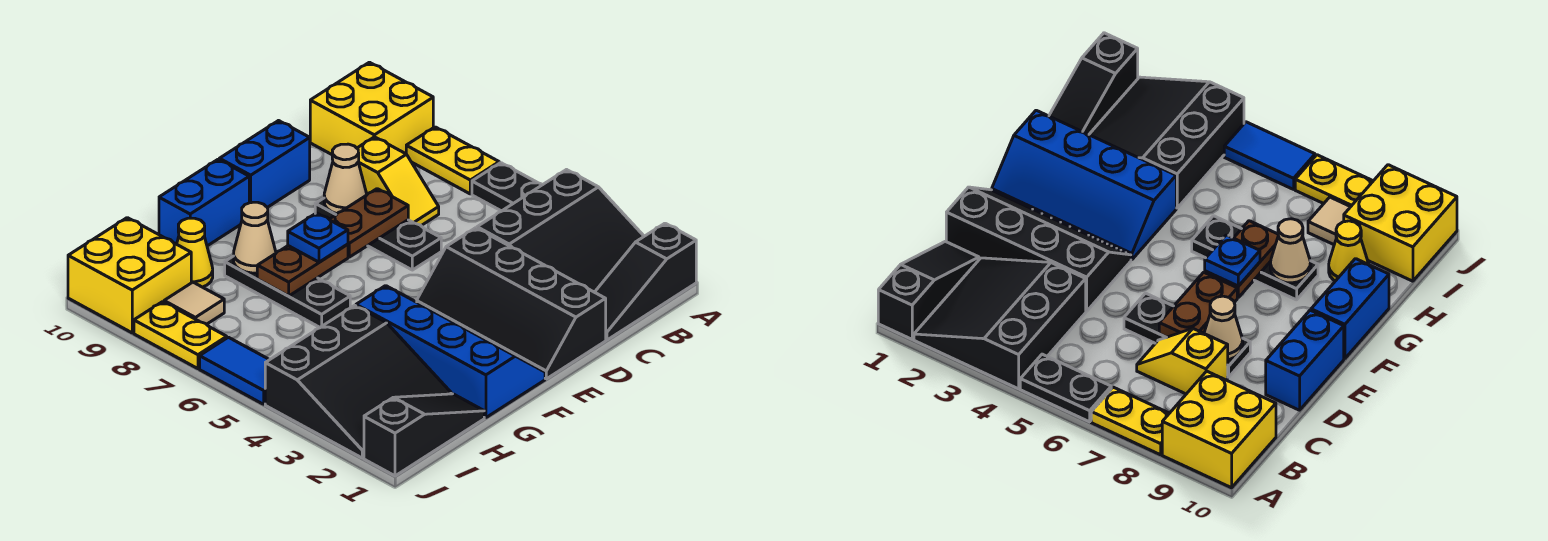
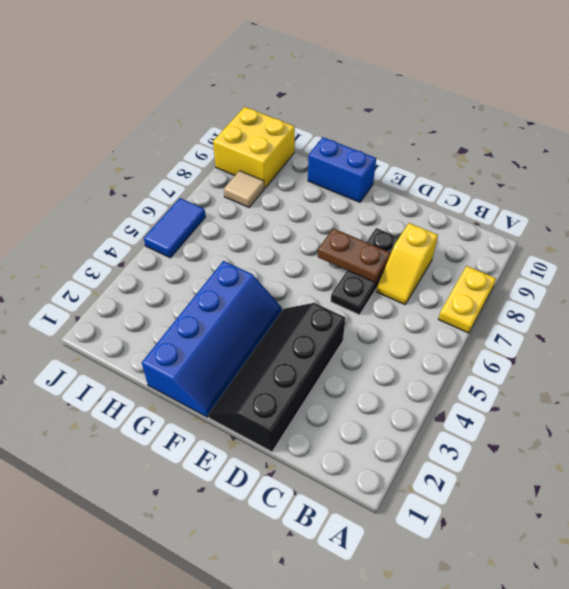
none -> black slope A1:C1 level 1 top A
none -> black slope A2:C4 level 1 top 4
none -> black plate A5:A6 level 1

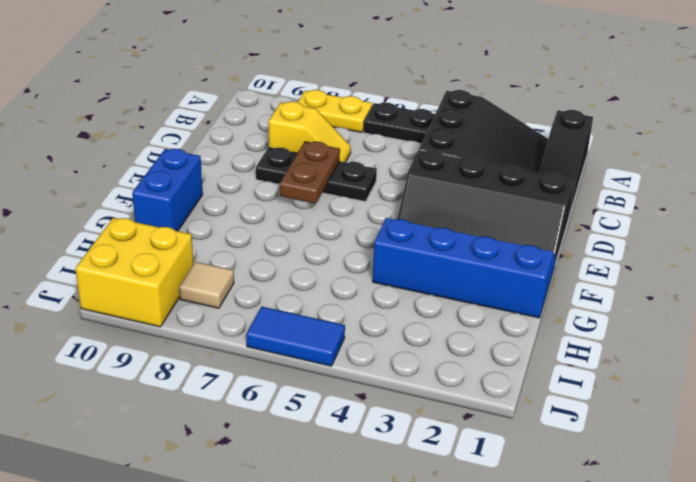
none -> yellow brick A9:B10 level 1
none -> blue brick D10:E10 level 1
none -> black plate G6:G8 level 1

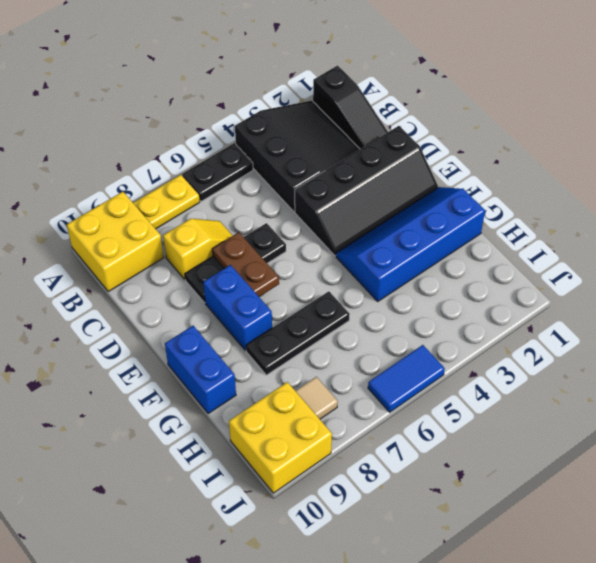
blue brick E8:F8 level 1 -> blue brick D10:E10 level 1
none -> black slope H1:J1 level 1 top J
none -> black slope H2:J4 level 1 top 4
none -> yellow cone H9 level 1

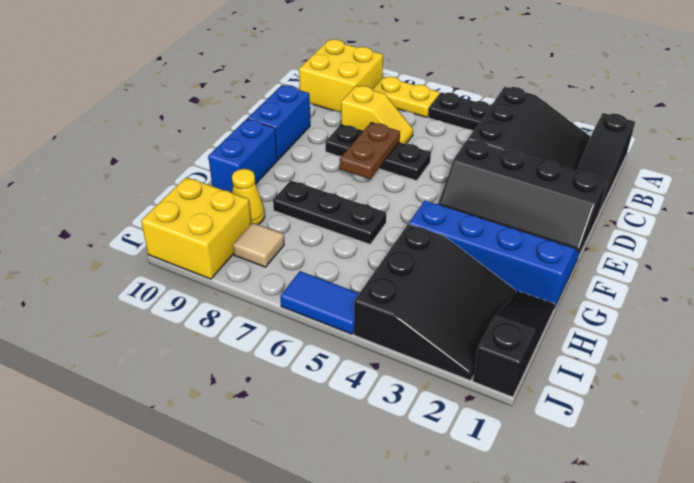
none -> yellow plate J7:J8 level 1
none -> tan cone D8 level 2
none -> brown plate F7:G7 level 2

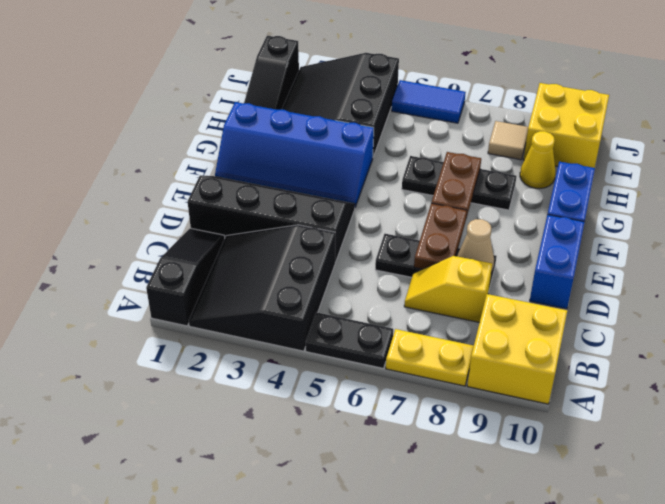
none -> yellow plate J7:J8 level 1
none -> tan cone G8 level 2
none -> blue plate F7 level 3

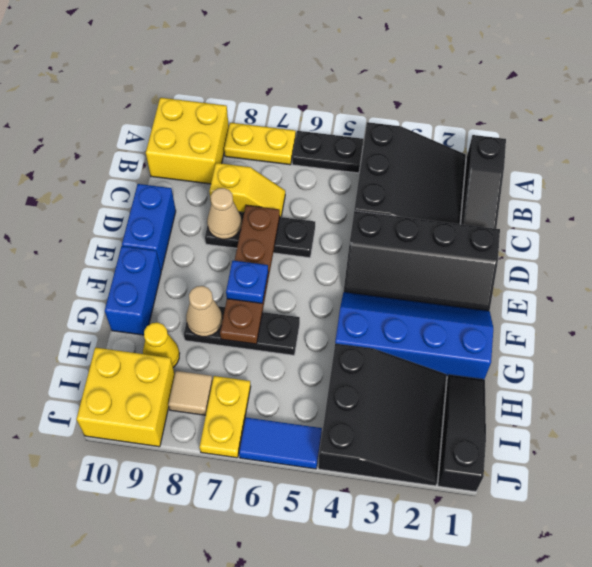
yellow plate I7:J7 level 1 -> yellow plate J7:J8 level 1

